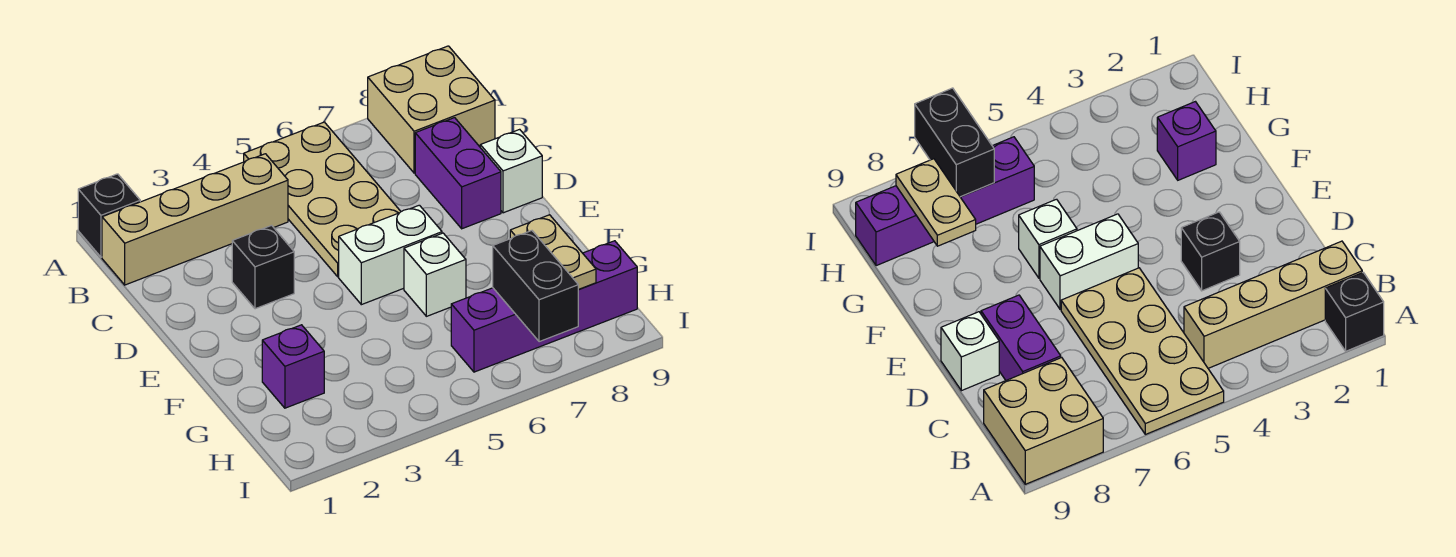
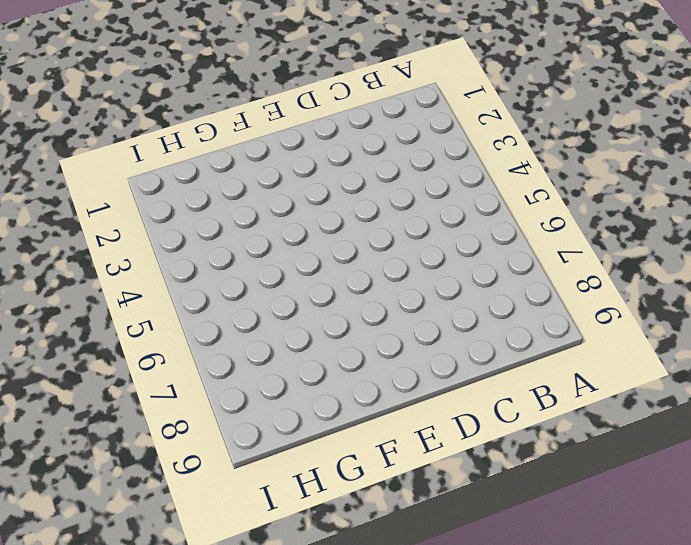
none -> black brick A1 level 1
none -> tan plate A5:D6 level 1
none -> tan brick A8:B9 level 1

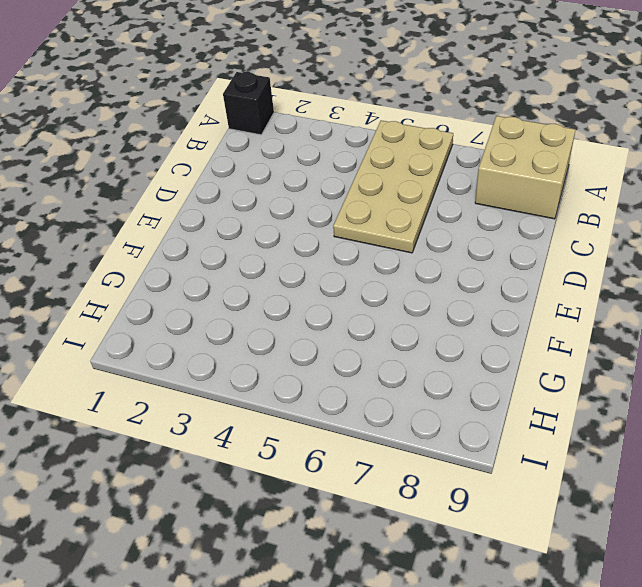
none -> tan brick B1:B4 level 1
none -> purple brick C8:D8 level 1
none -> black brick D3 level 1

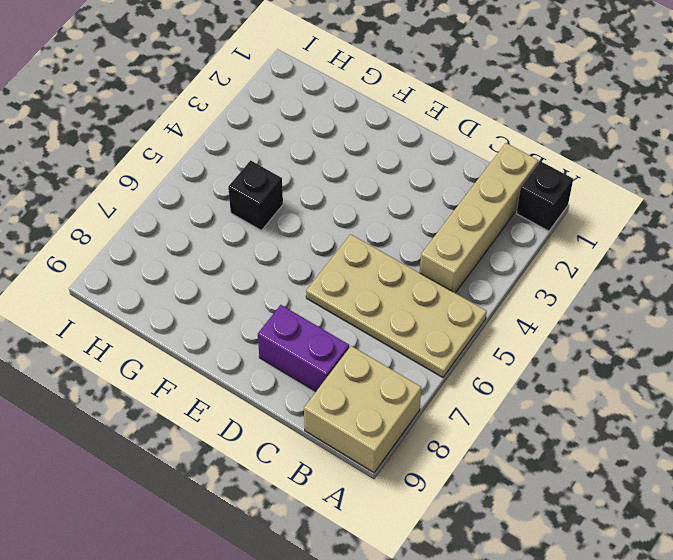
black brick G5 level 1 -> black brick D3 level 1
none -> white brick D9 level 1
none -> white brick E5:E6 level 1
none -> white brick F6 level 1

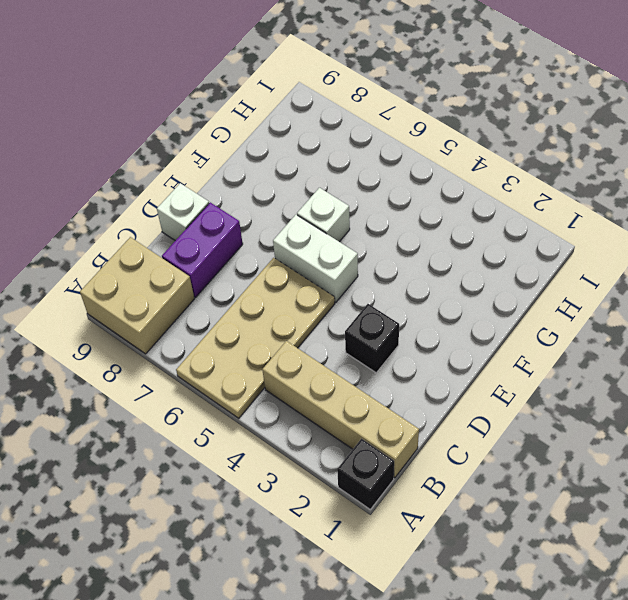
none -> purple brick G2 level 1
none -> purple brick H6:H9 level 1
none -> tan plate G8:H8 level 2

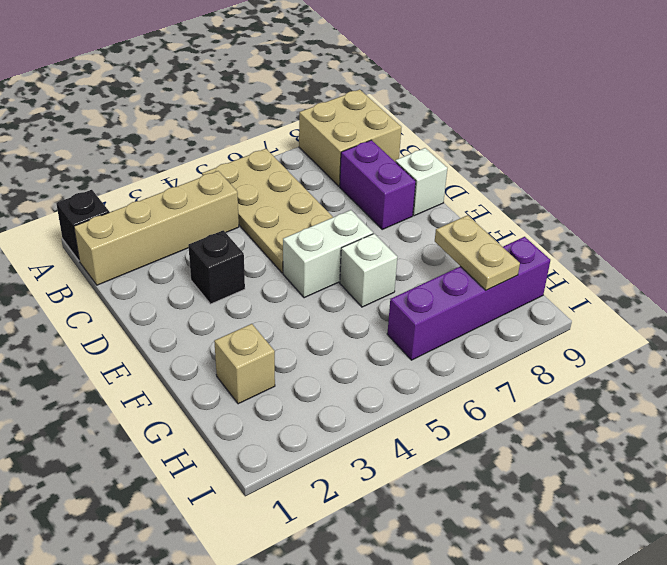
tan brick G2 level 1 -> purple brick G2 level 1
none -> black brick H7:I7 level 2

